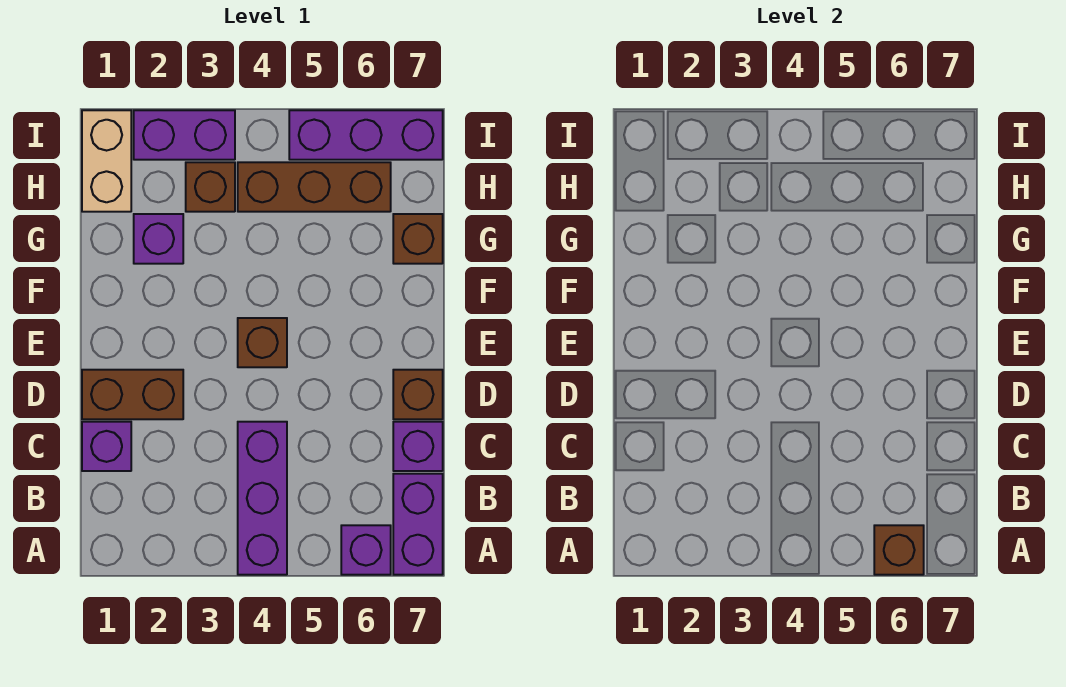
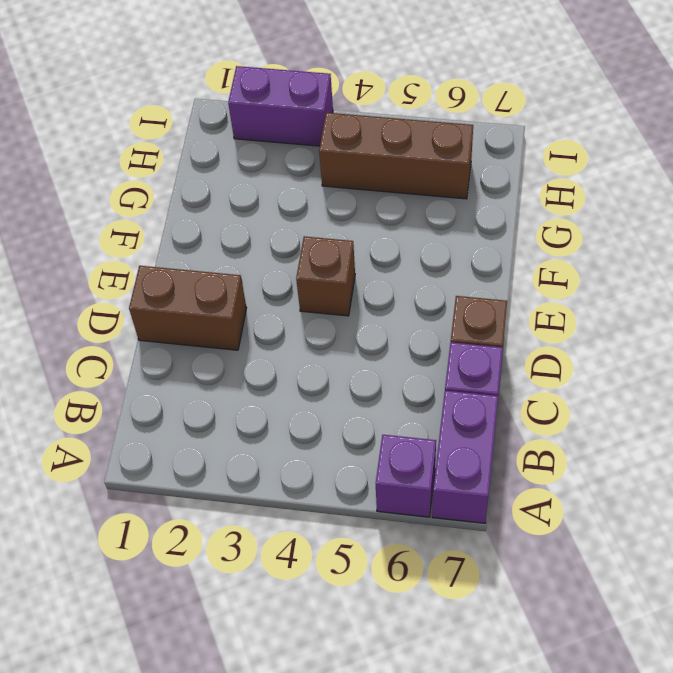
none -> purple brick A4:C4 level 1
none -> purple brick C1 level 1
none -> purple brick G2 level 1

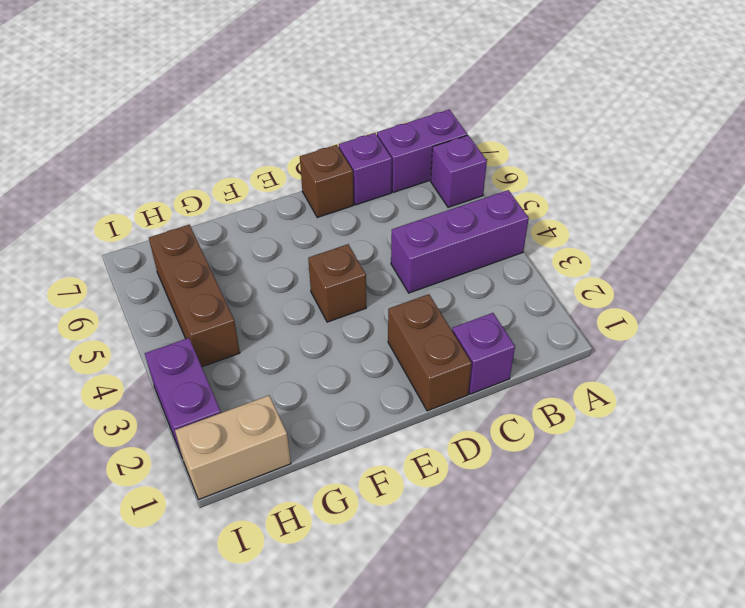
none -> purple brick G2 level 1
none -> brown brick G7 level 1
none -> brown brick H3 level 1

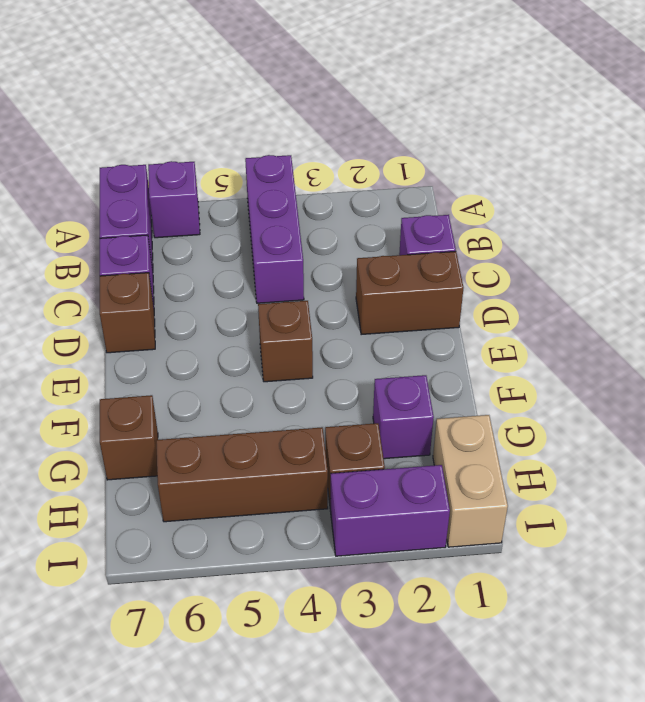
none -> purple brick I5:I7 level 1
none -> brown brick A6 level 2

